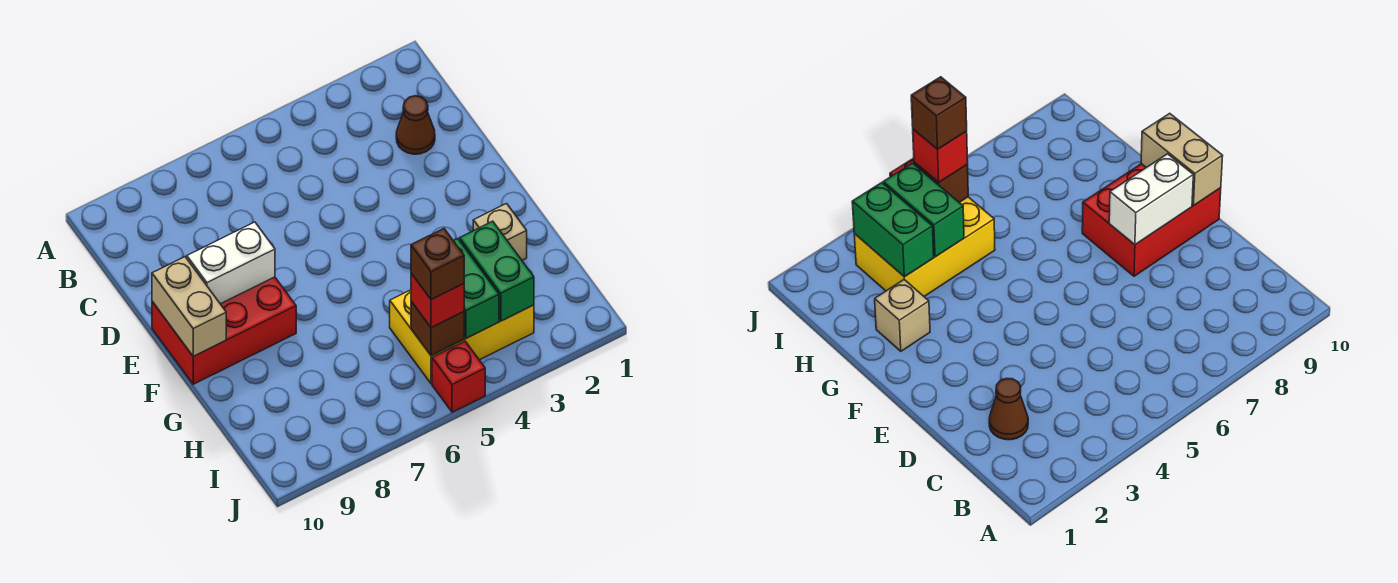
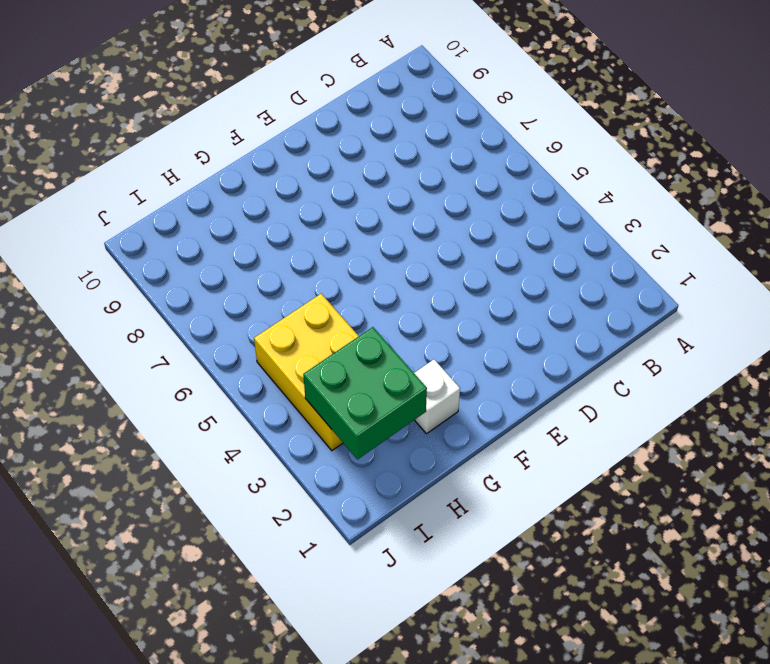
white brick G2 level 1 -> tan brick G2 level 1
green brick H2:I3 level 2 -> green brick H3:I3 level 2
none -> brown cone C2 level 1
none -> red brick E8:F10 level 1
none -> red brick J5 level 1

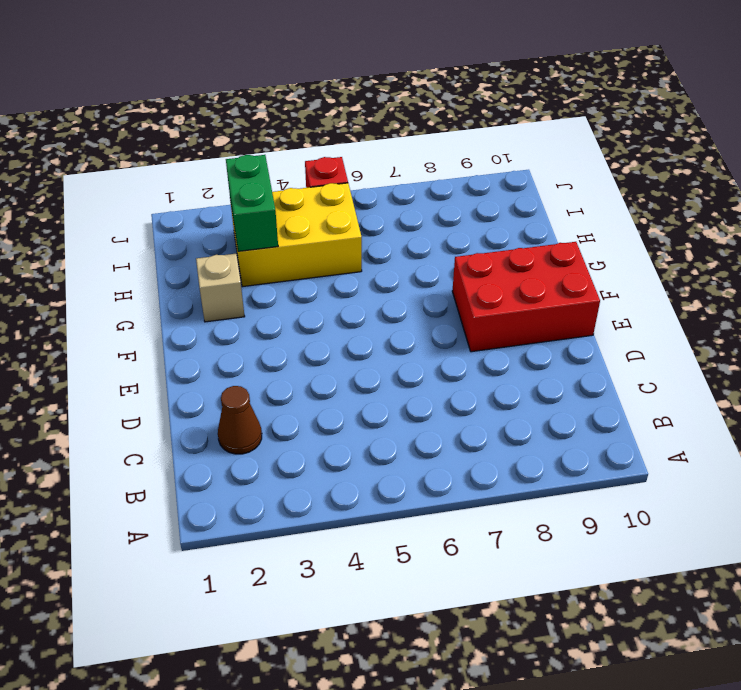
none -> white brick E8:E9 level 2
none -> tan brick E10:F10 level 2
none -> green brick H4:I4 level 2

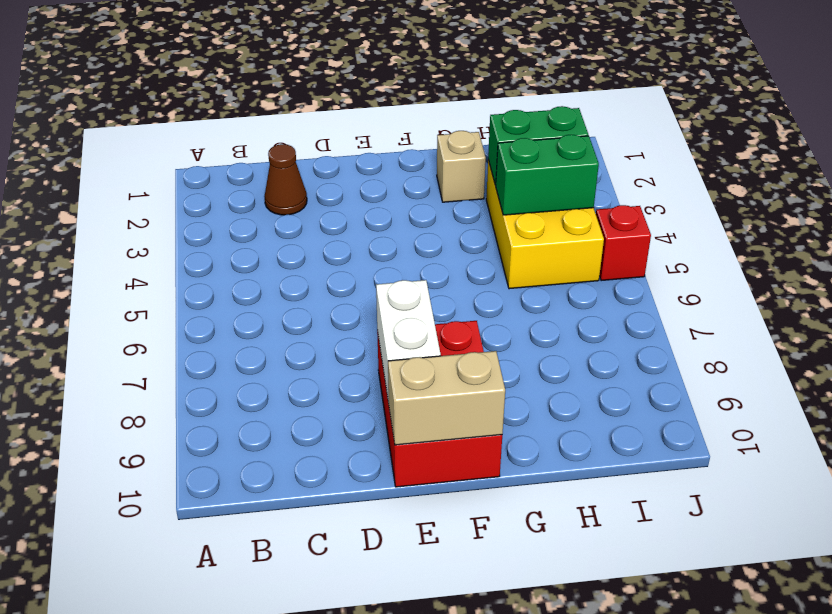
none -> brown brick I5 level 2
none -> red brick I5 level 3
none -> brown brick I5 level 4

